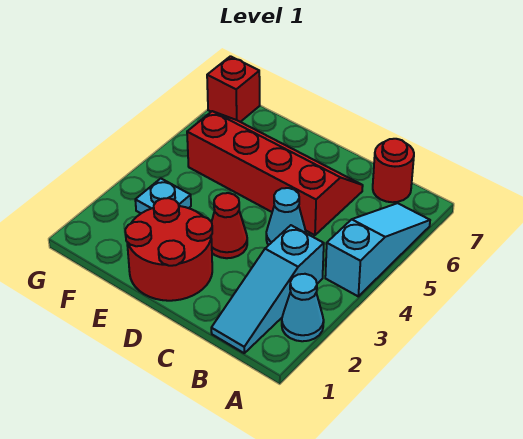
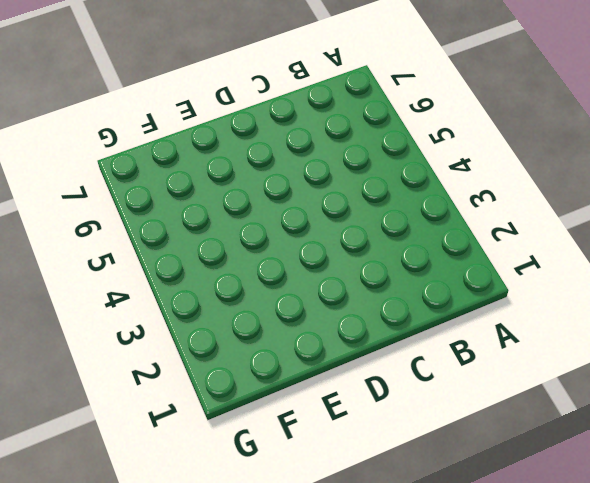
none -> cyan cone A2 level 1
none -> cyan slope A4:A6 level 1 top 4

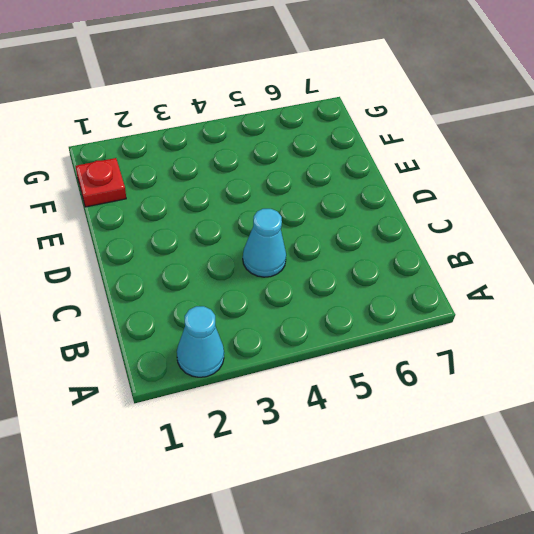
red plate F1 level 1 -> none
none -> cyan slope A4:A6 level 1 top 4
none -> cyan slope B1:B3 level 1 top 3

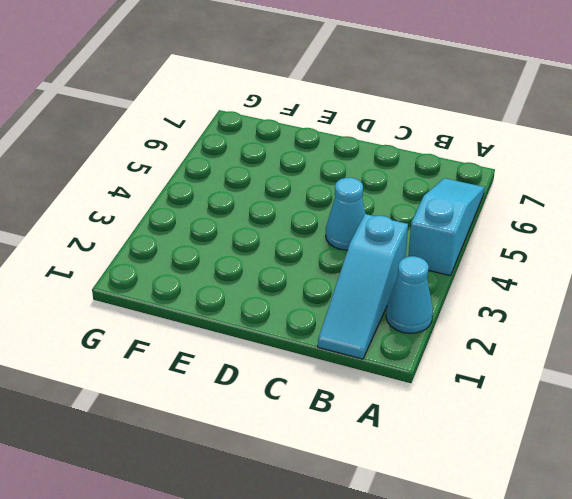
none -> red round brick B7 level 1
none -> red slope C5:F6 level 1 top 5

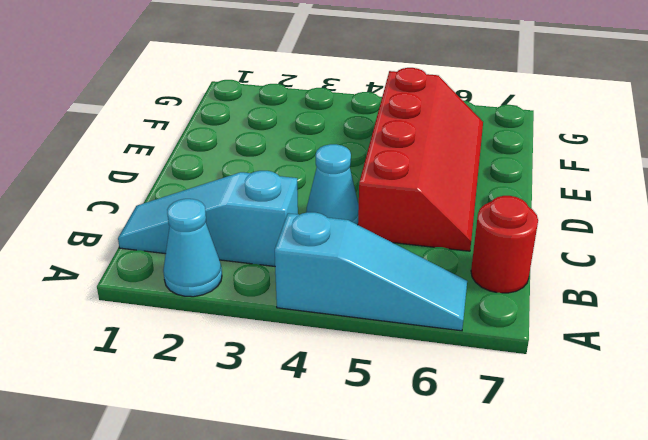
none -> red round brick D1:E2 level 1
none -> red cone D3 level 1

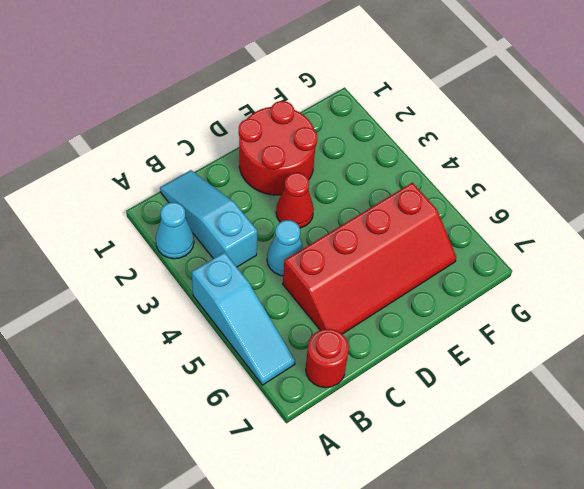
none -> cyan plate F3 level 1
none -> red brick G7 level 1

